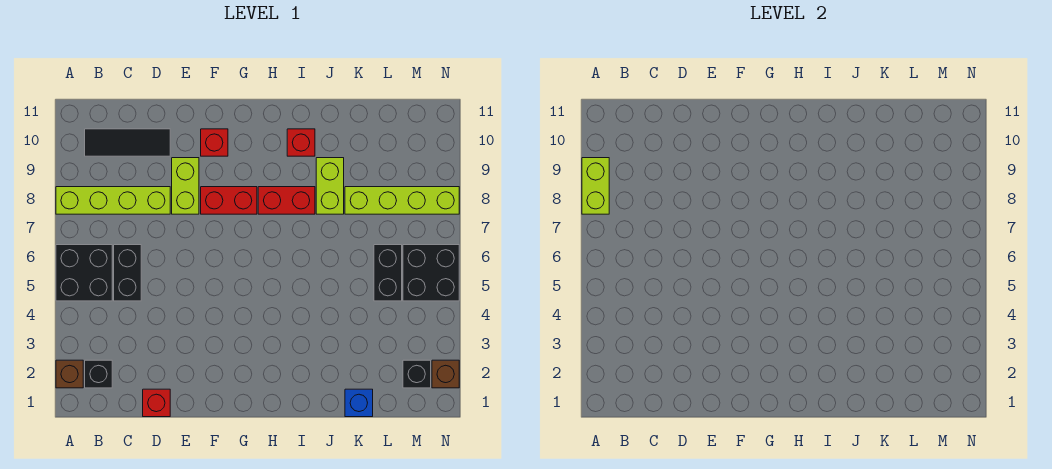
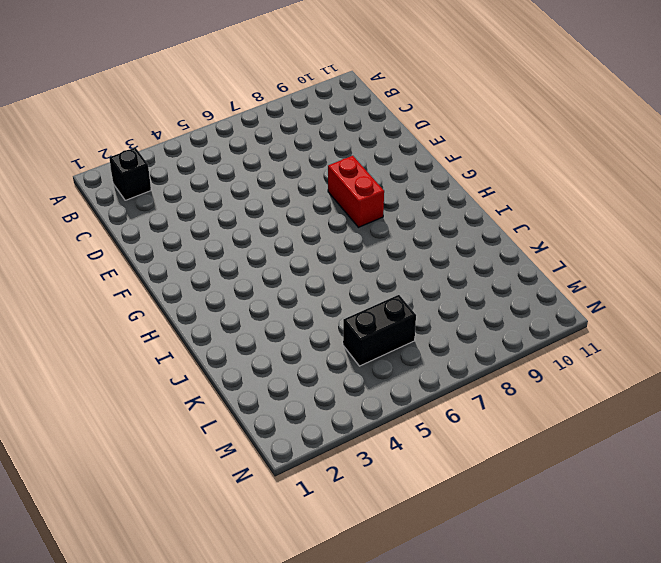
none -> brown brick A2 level 1
none -> black brick A5:B6 level 1
none -> lime brick A8:D8 level 1

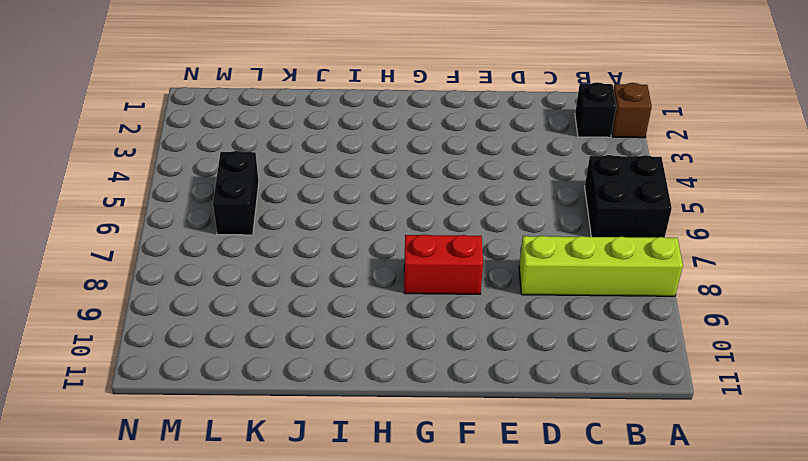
none -> black tile B10:D10 level 1
none -> black brick C5:C6 level 1
none -> red brick D1 level 1

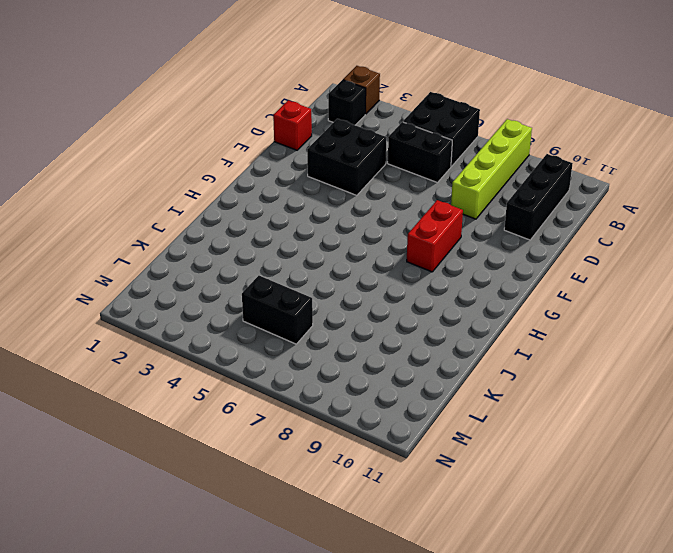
black brick B10:D10 level 1 -> black tile B10:D10 level 1
black brick D3:E4 level 1 -> black brick M5:N6 level 1
none -> lime brick E8:E9 level 1
none -> red brick F10 level 1
none -> red brick H8:I8 level 1

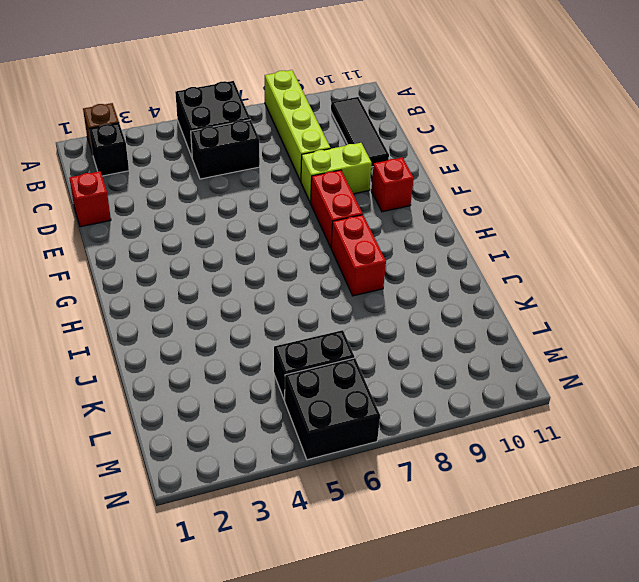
none -> red brick I10 level 1
none -> lime brick J8:J9 level 1
none -> blue brick K1 level 1

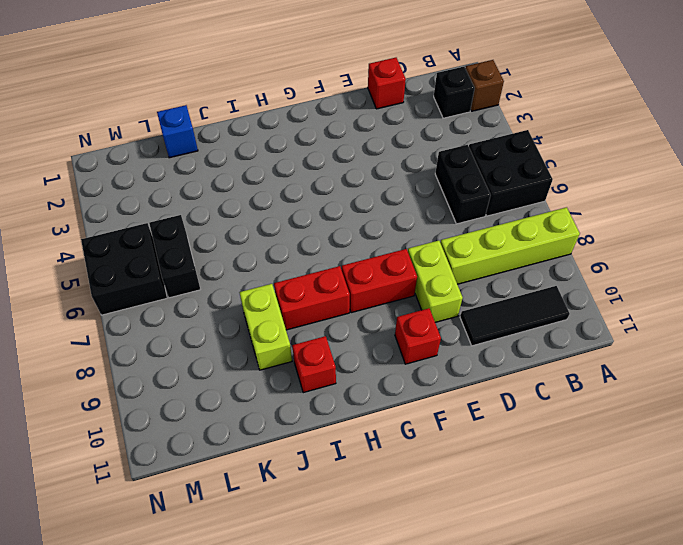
none -> lime brick K8:N8 level 1
none -> black brick M2 level 1
none -> brown brick N2 level 1

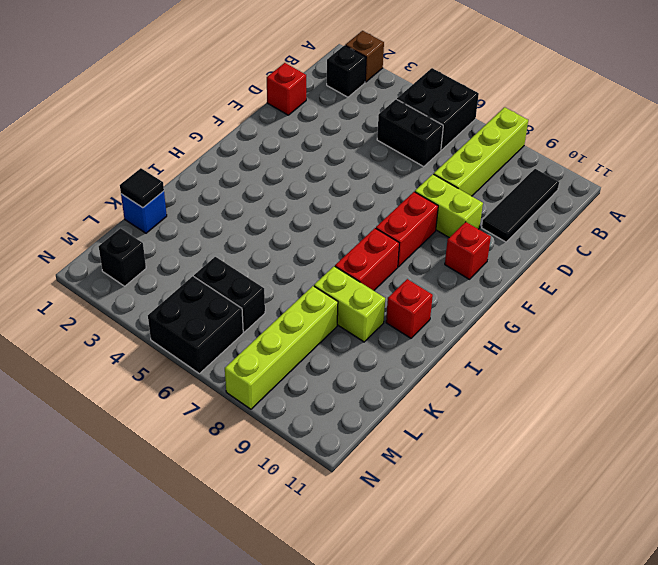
black tile K1 level 2 -> none
none -> brown brick N2 level 1
none -> lime brick A8:A9 level 2

